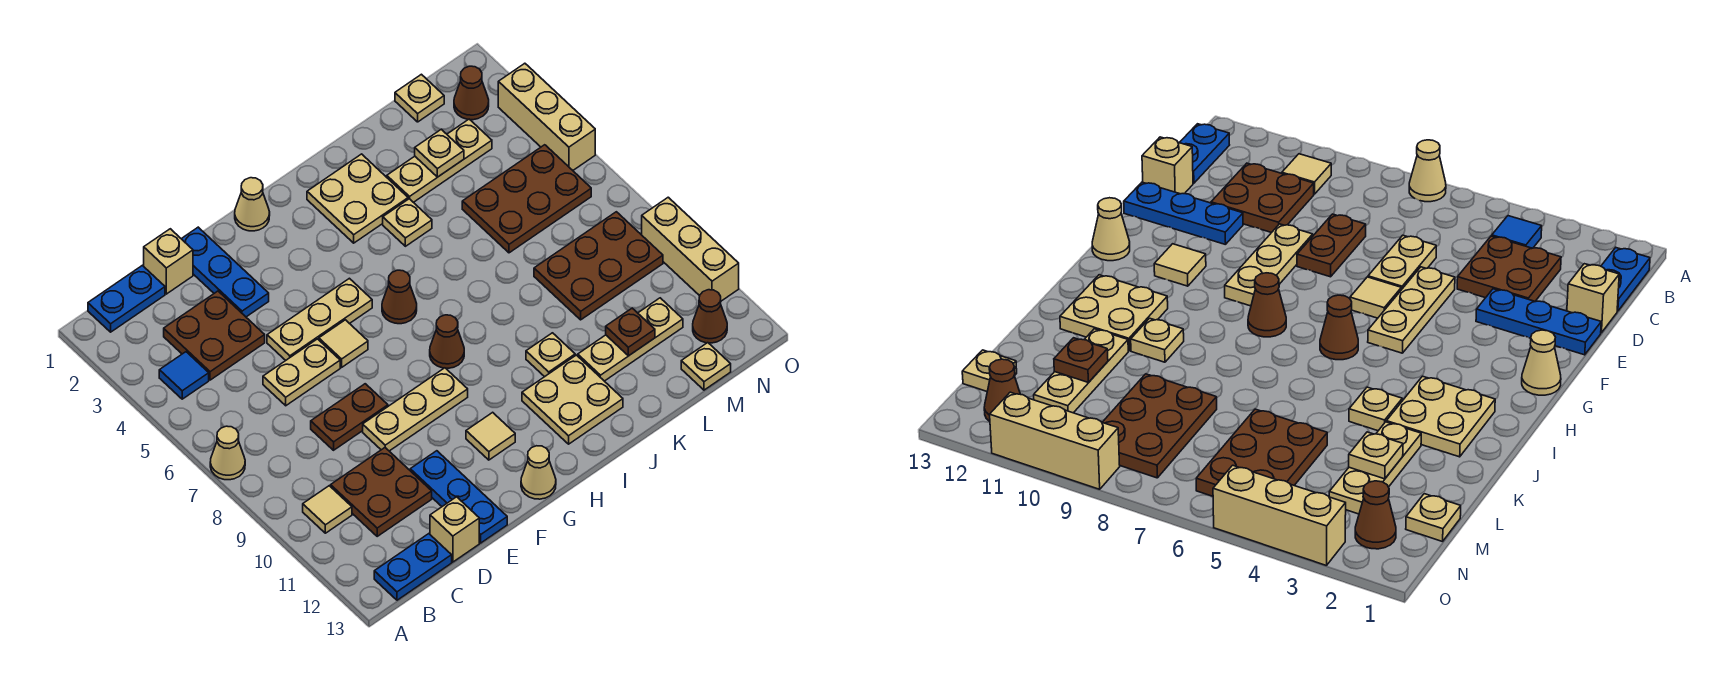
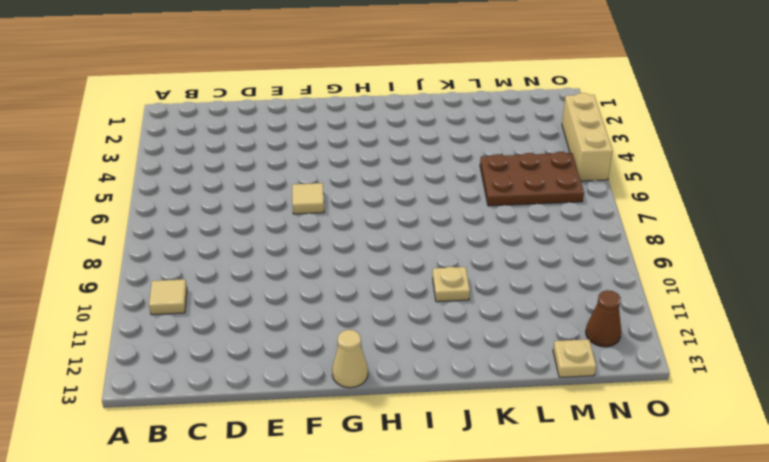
none -> tan cone A7 level 1
none -> blue plate B1:C1 level 1
none -> blue tile B4 level 1
none -> blue plate B13:C13 level 1

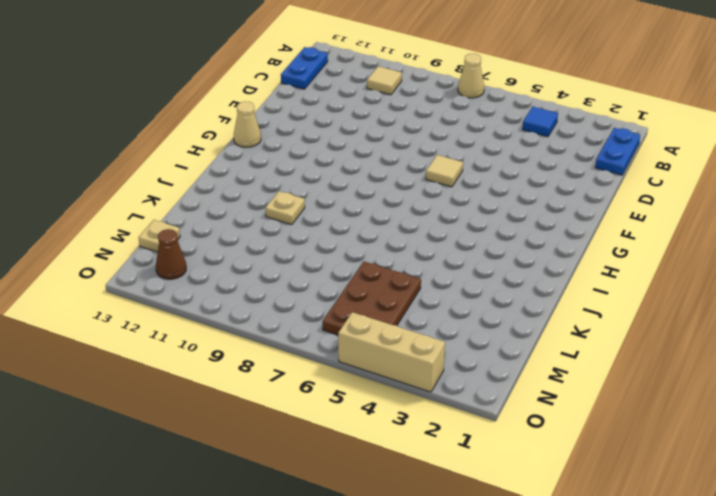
none -> brown plate C3:D4 level 1
none -> brown plate C10:D11 level 1
none -> tan brick D1 level 1
none -> tan plate D6:E6 level 1

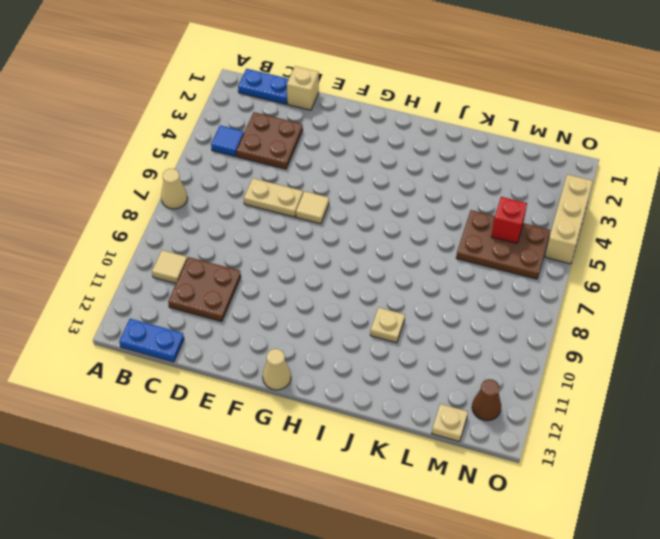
red brick M5 level 2 -> none
none -> brown plate D8:E8 level 1
none -> tan brick D13 level 1
none -> blue plate E1:E3 level 1
none -> tan plate E5:G5 level 1

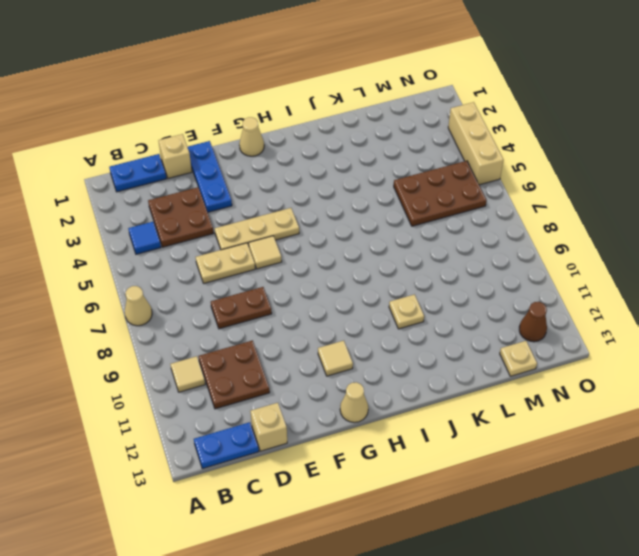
none -> tan plate E9:G9 level 1
none -> blue plate E11:E13 level 1
none -> brown cone H6 level 1
none -> brown cone H8 level 1

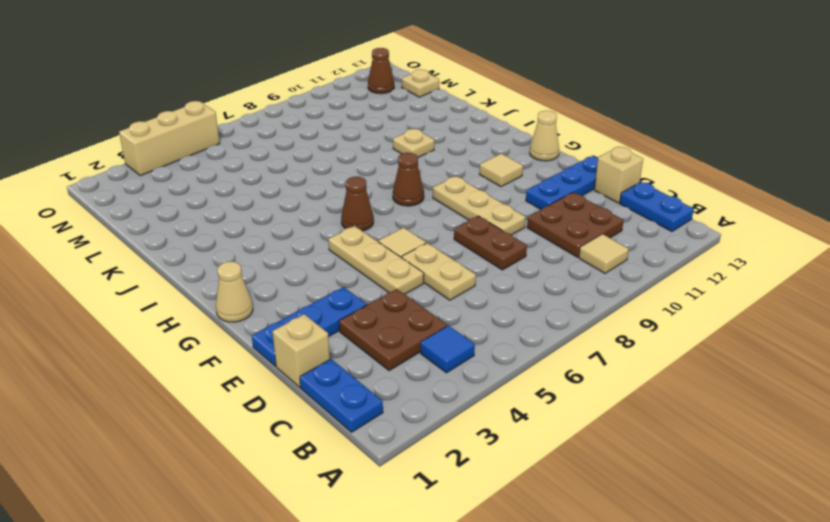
none -> tan cone A7 level 1
none -> tan plate I2:J3 level 1
none -> tan plate I11:J12 level 1
none -> tan plate J4 level 1

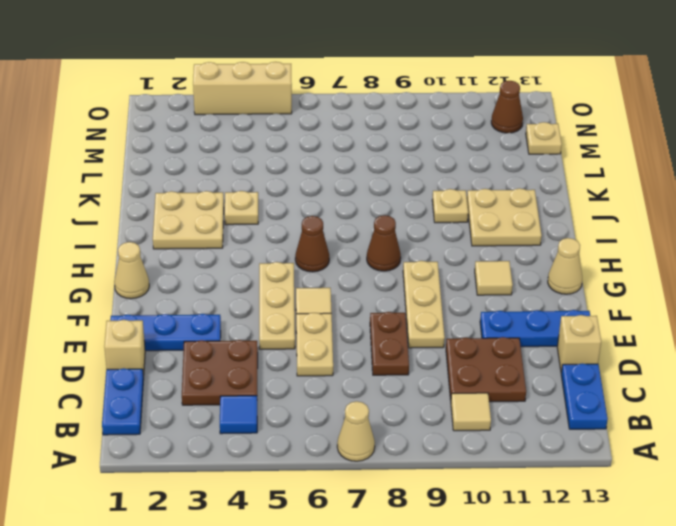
none -> tan plate K3:M3 level 1
none -> tan plate K11:M11 level 1
none -> brown plate L5:N6 level 1
none -> brown plate L8:N9 level 1

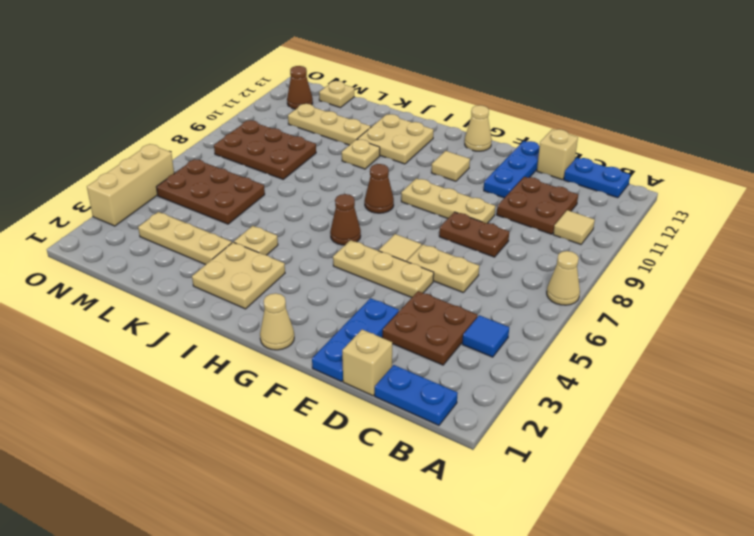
none -> tan plate M1 level 1
none -> brown cone N2 level 1
none -> tan brick O9:O11 level 1
none -> tan plate L3 level 2

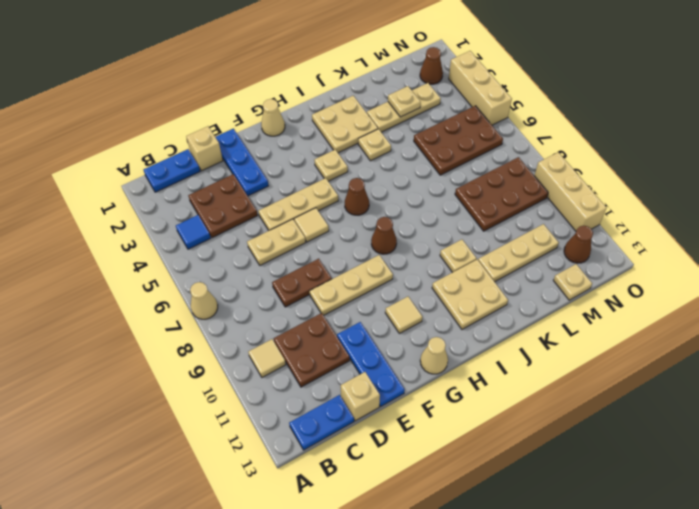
tan plate H4 level 1 -> tan plate M1 level 1
none -> brown plate L11 level 2

